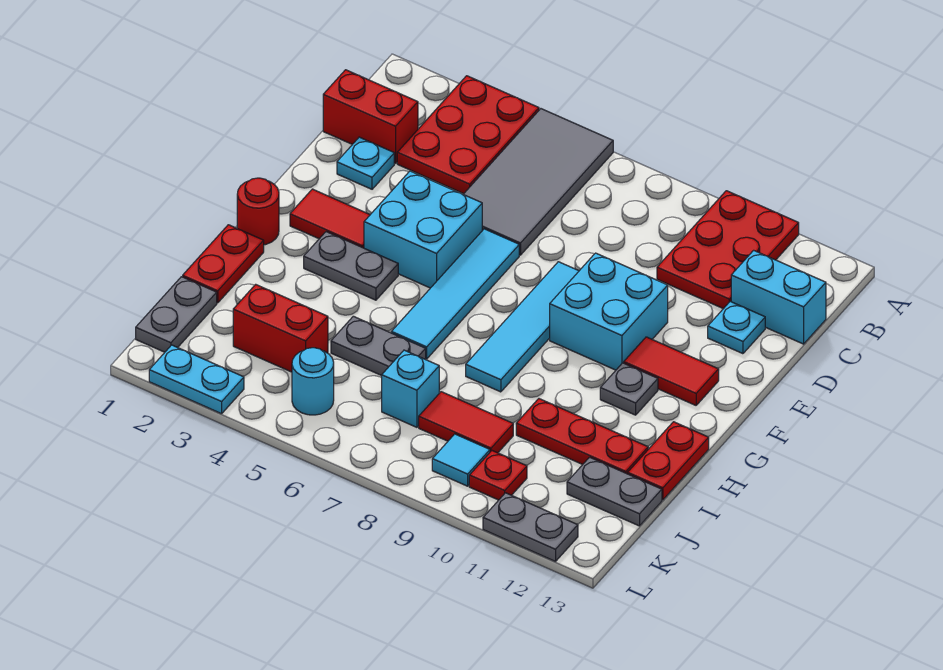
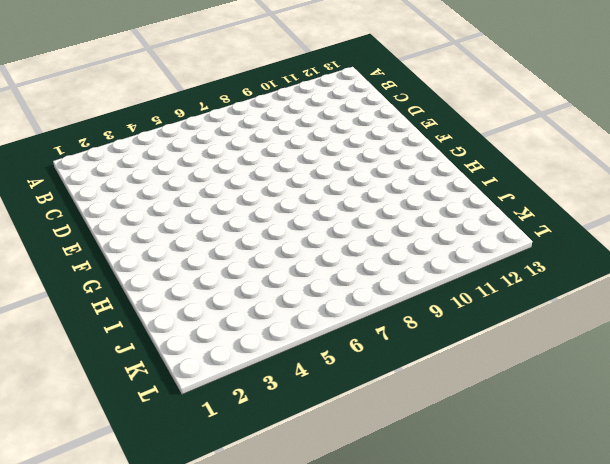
none -> red plate A3:C4 level 1
none -> grey tile A5:D6 level 1
none -> red plate A10:C11 level 1
none -> red brick C1:C2 level 1

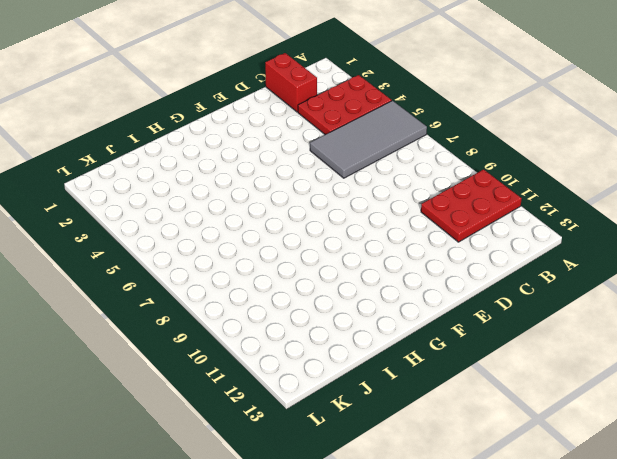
none -> cyan brick C12:C13 level 1
none -> cyan plate D2 level 1
none -> cyan plate D12 level 1
none -> cyan brick E4:F5 level 1

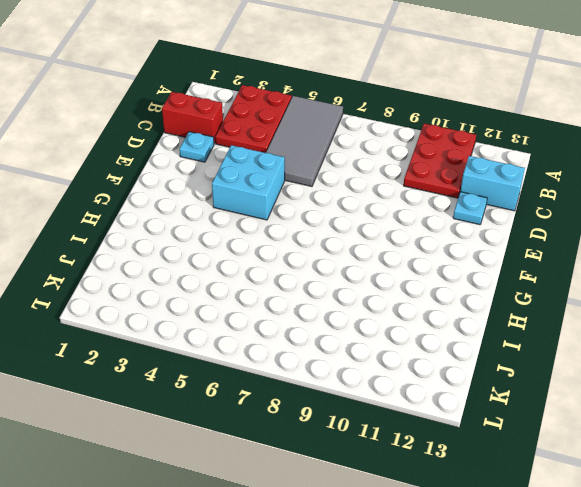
none -> cyan tile E6:H6 level 1
none -> cyan tile E8:H8 level 1
none -> cyan brick E9:F10 level 1
none -> red tile F2:F3 level 1

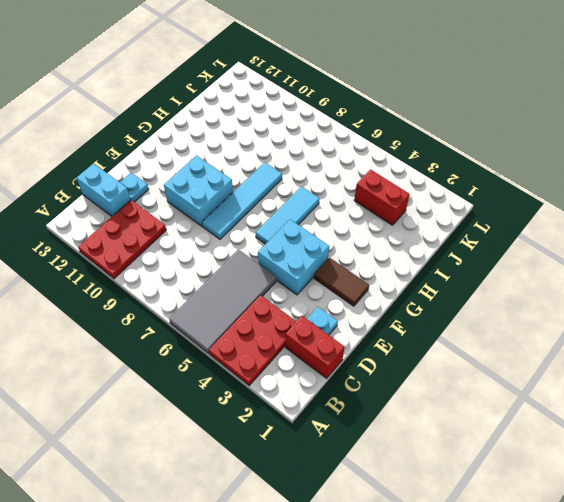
brown tile F2:F3 level 1 -> red tile F2:F3 level 1
cyan tile F6:H6 level 1 -> cyan tile E6:H6 level 1
none -> red tile F11:F12 level 1
none -> red round brick G1 level 1
none -> grey plate G3:G4 level 1
none -> grey plate G11 level 1

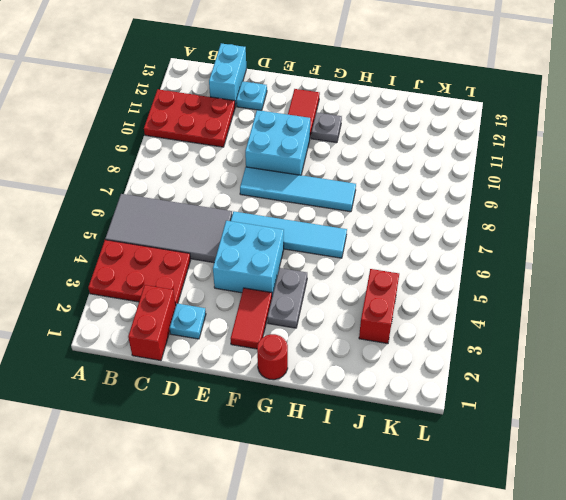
none -> red plate H1:I1 level 1
none -> red plate H13:I13 level 1
none -> grey plate I5:I6 level 1
none -> red plate I10:I12 level 1

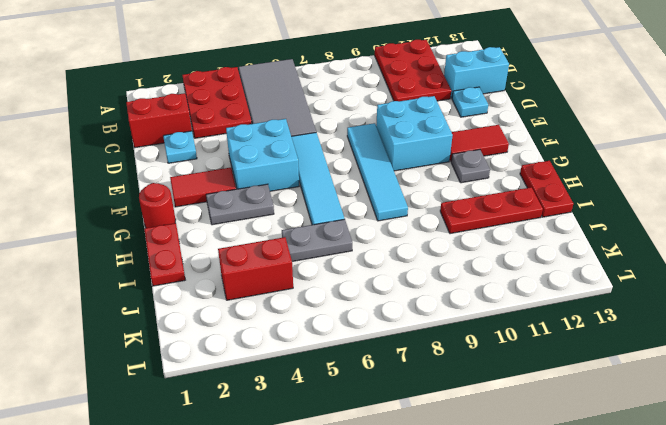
none -> grey plate J1:K1 level 1
none -> cyan brick J7 level 1
none -> red tile J8:J9 level 1
none -> grey plate J12:J13 level 1

